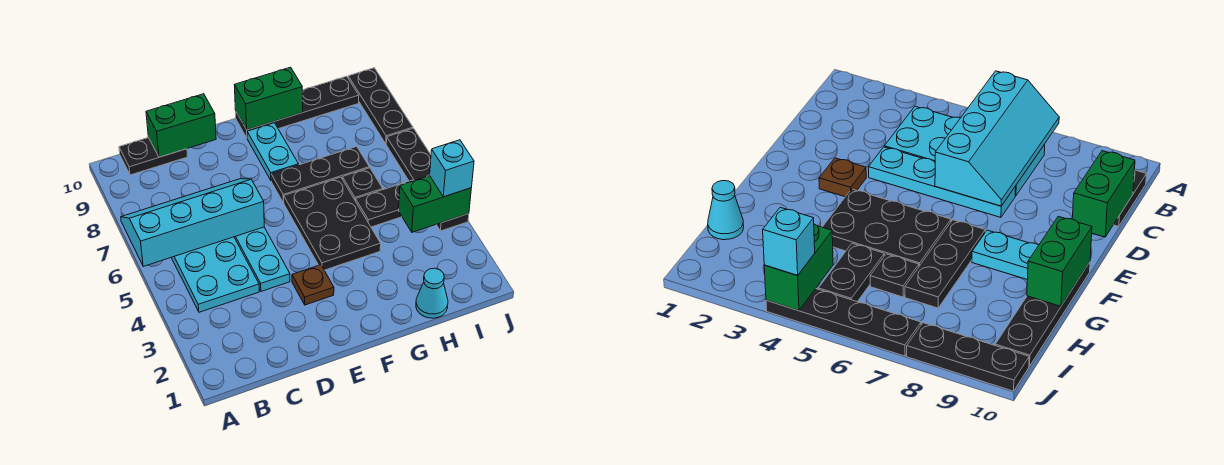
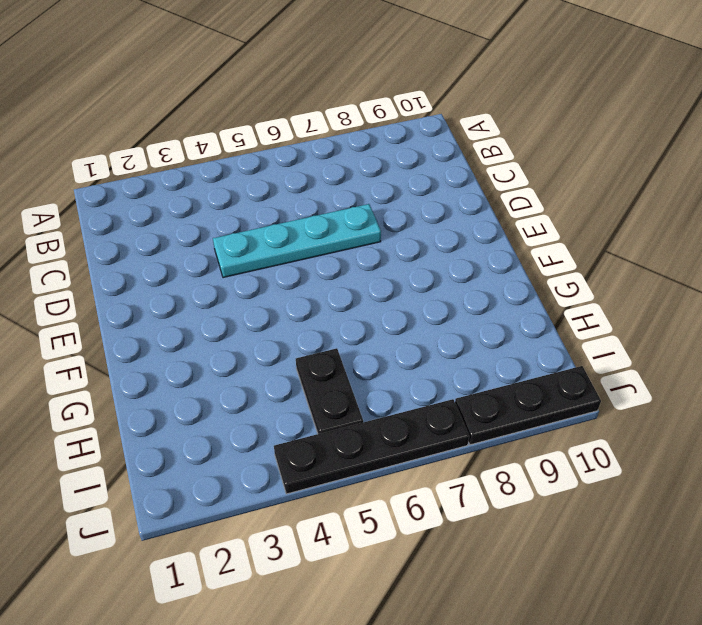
none -> cyan plate B4:C7 level 1
none -> black plate B10:C10 level 1
none -> brown plate E3 level 1

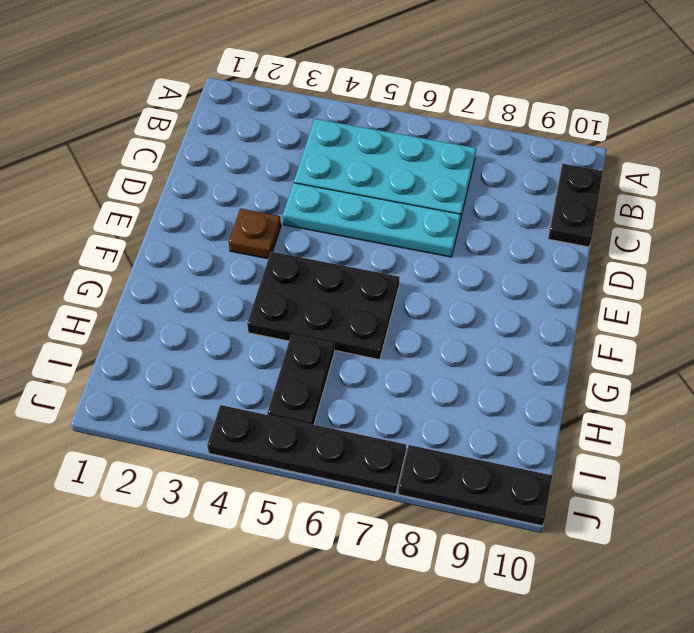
none -> black plate F7:H7 level 1
none -> cyan plate F8:F9 level 1
none -> black plate F10:I10 level 1

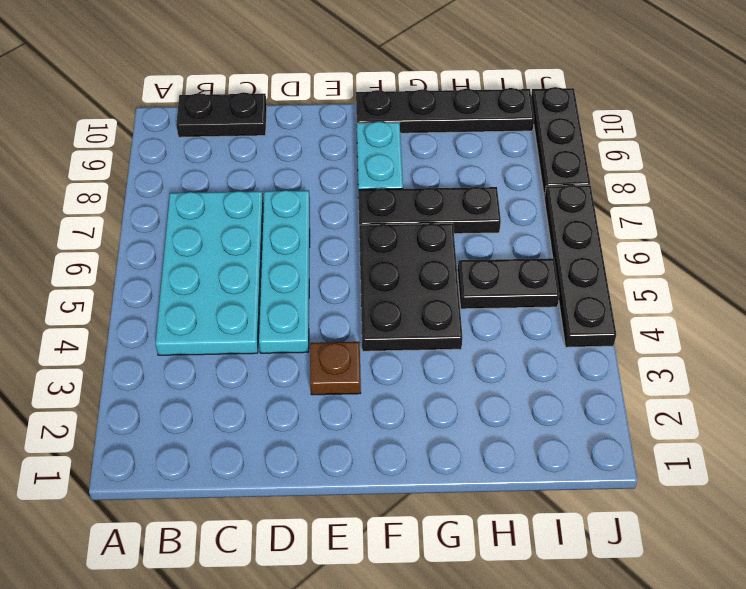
none -> cyan cone H1 level 1
none -> black plate H6 level 1
none -> cyan slope A6:D7 level 2 top 6

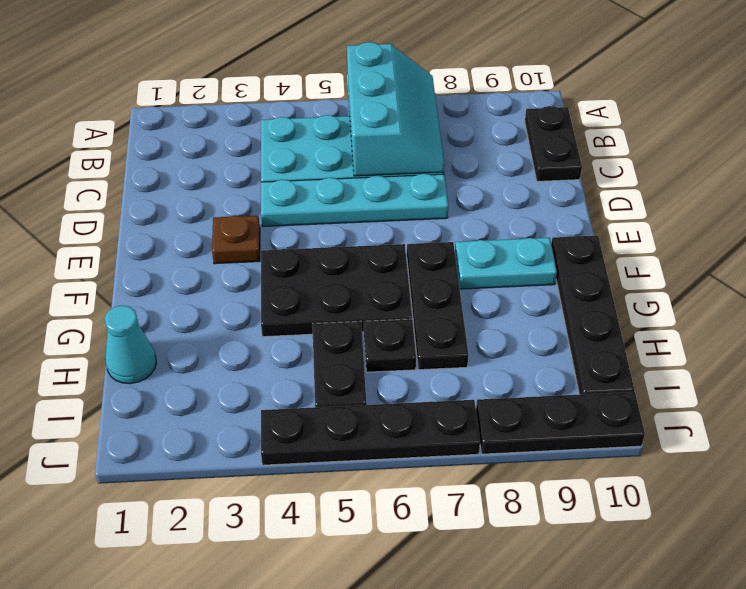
cyan slope A6:C7 level 2 top 6 -> cyan slope A6:D7 level 2 top 6
none -> green brick C10:D10 level 2
none -> green brick F10:G10 level 2
none -> green brick I4:J4 level 2

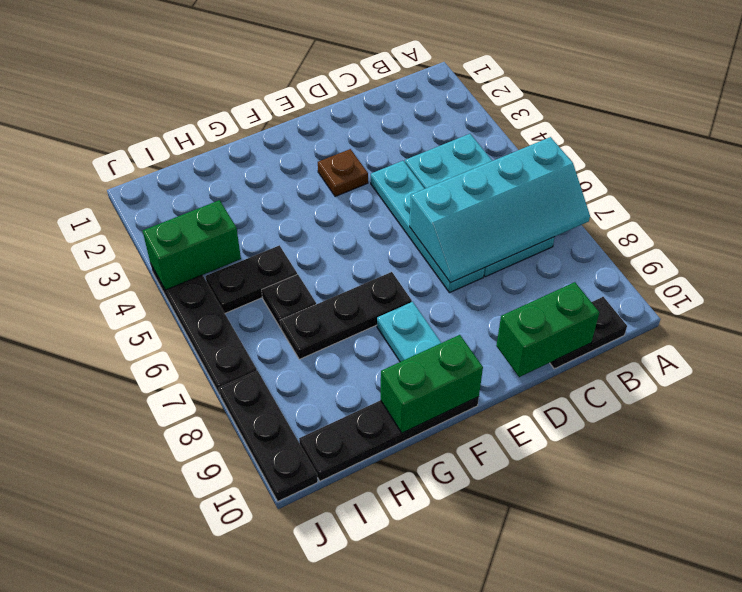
none -> black plate F4:G6 level 1
none -> cyan cone H1 level 1
none -> cyan brick J4 level 3

